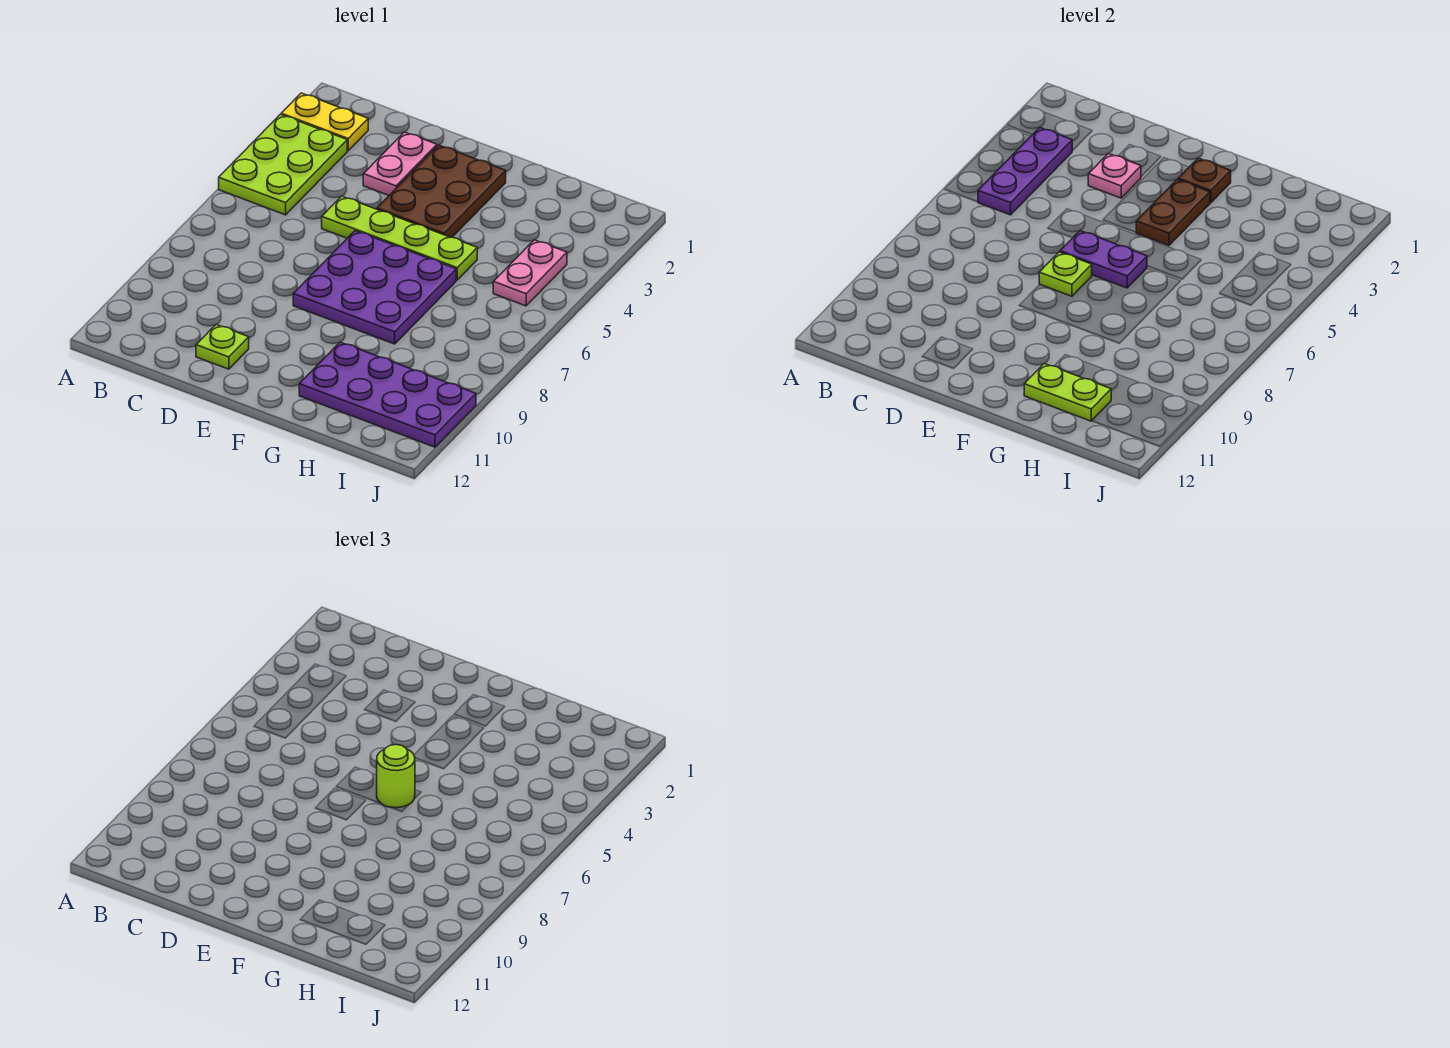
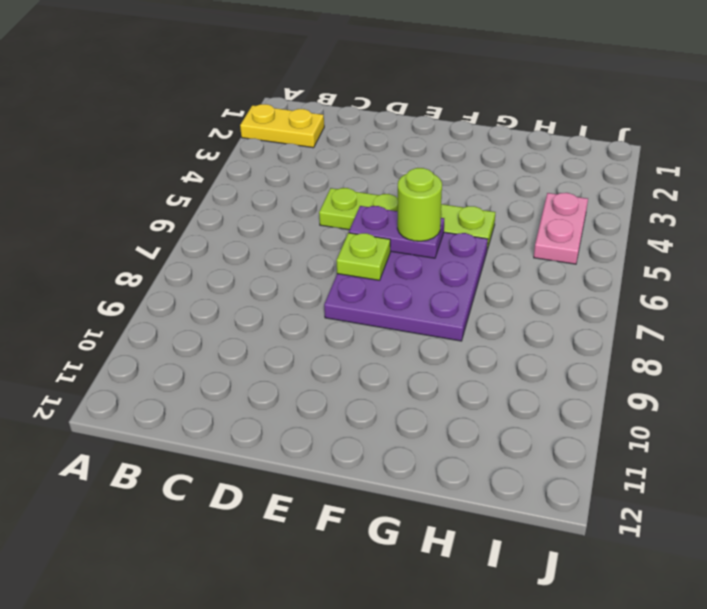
none -> lime plate A3:B5 level 1
none -> pink plate D2:D3 level 1
none -> lime plate D11 level 1

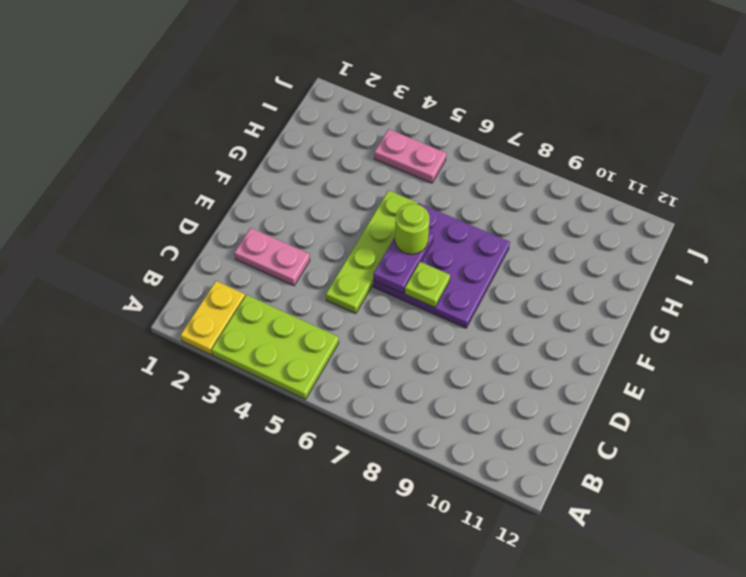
none -> lime plate D11 level 1
none -> brown plate E2:F4 level 1
none -> purple plate G10:J11 level 1

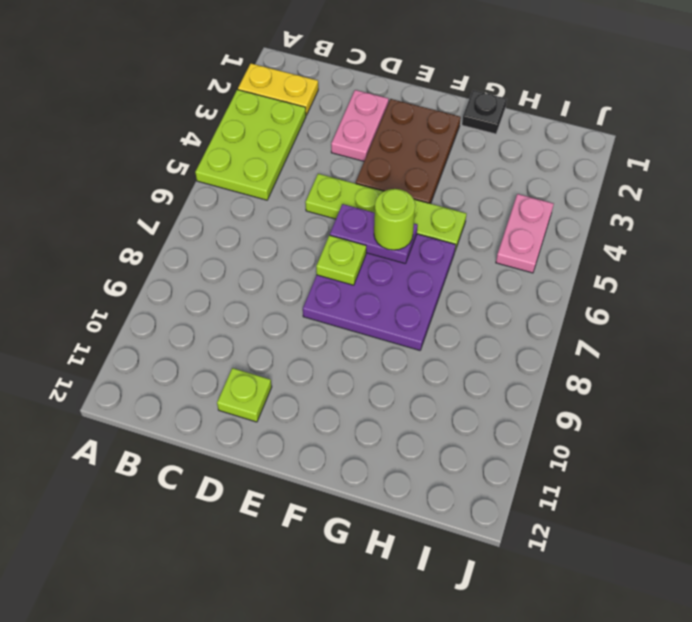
black plate G1 level 1 -> none
none -> purple plate G10:J11 level 1
none -> purple plate B3:B5 level 2
none -> pink plate D3 level 2

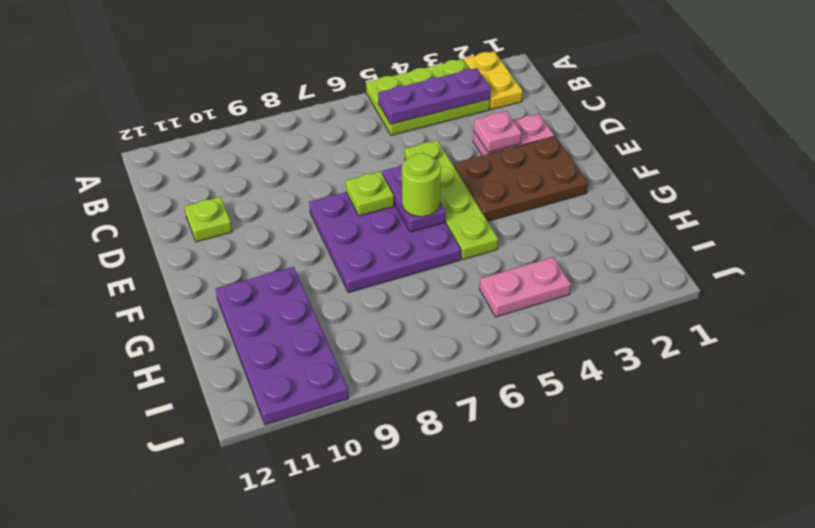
none -> brown plate F2 level 2
none -> brown plate F3:F4 level 2
none -> lime plate G11:H11 level 2

